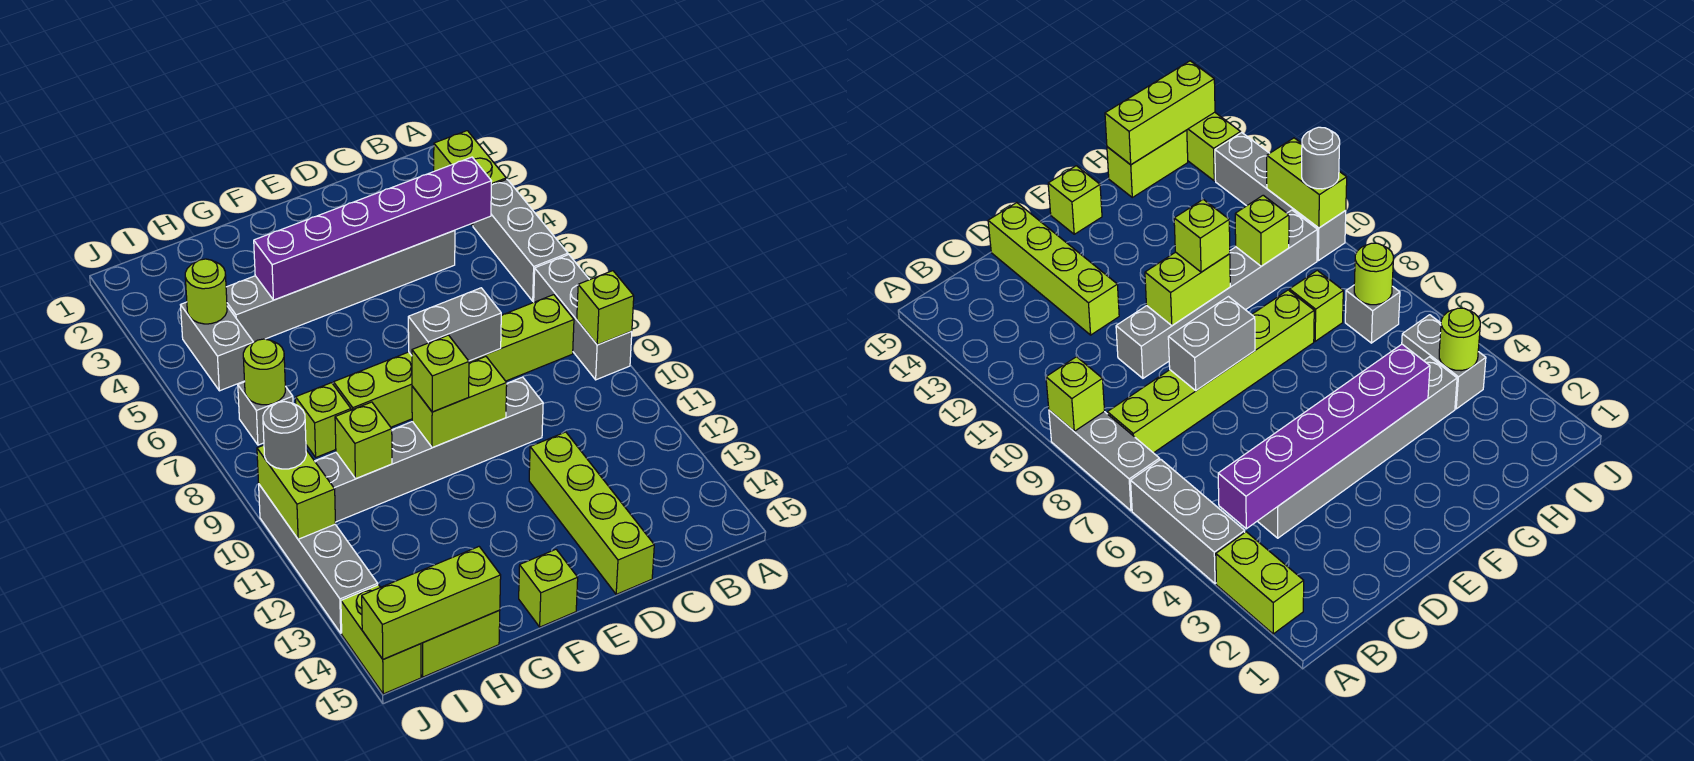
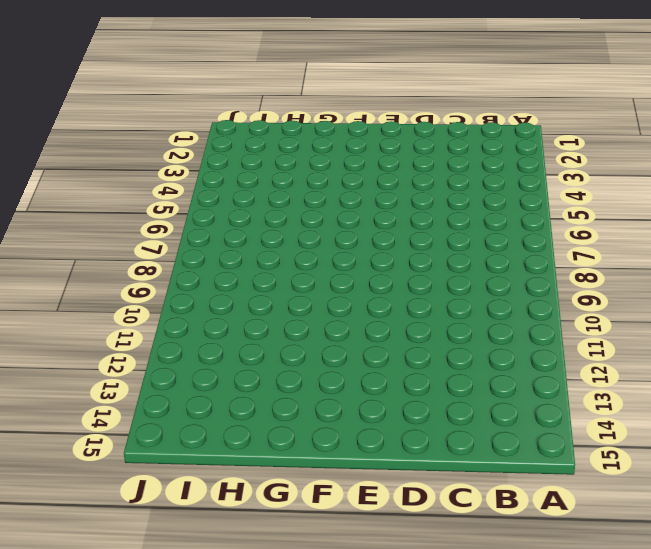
none -> lime brick A2:A3 level 1
none -> grey brick A4:A6 level 1
none -> grey brick A7:A9 level 1

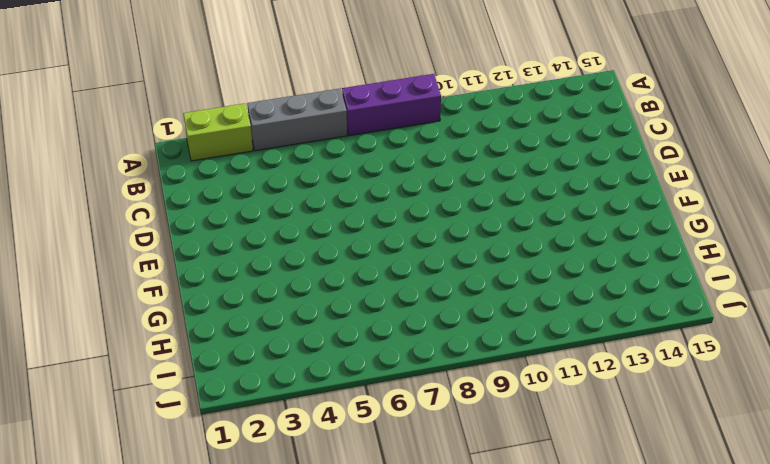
purple brick A7:A9 level 1 -> grey brick A7:A9 level 1
none -> lime brick B8:G8 level 1
none -> grey brick C4:H4 level 1
none -> grey brick D10:I10 level 1

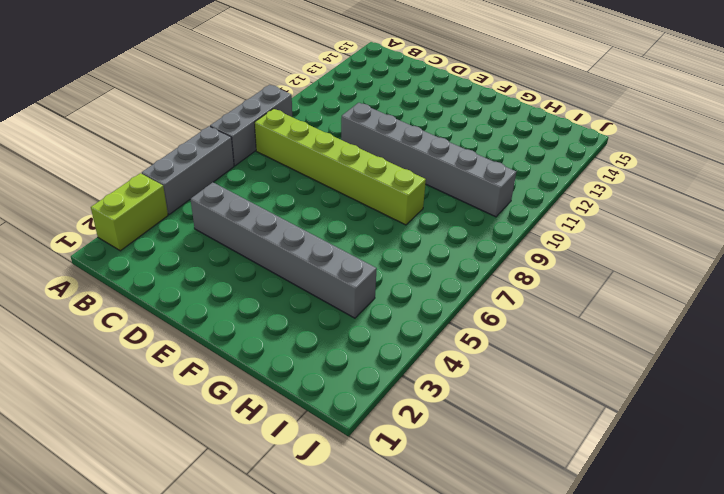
none -> lime brick D12:D15 level 1
none -> lime brick F15 level 1
none -> lime brick H8 level 1

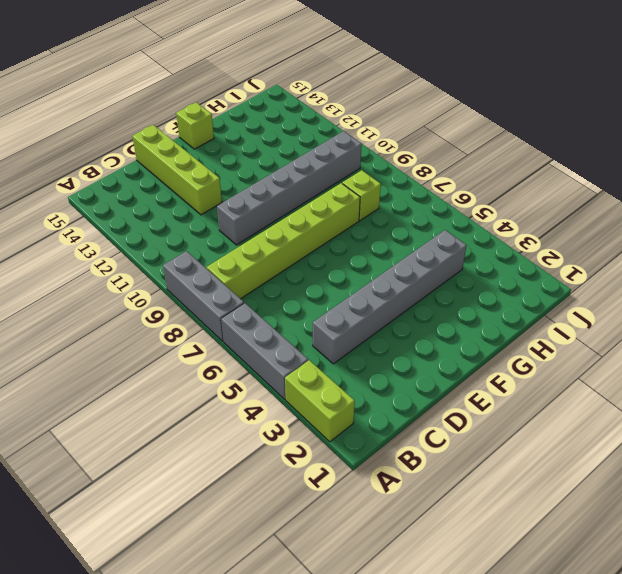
none -> lime brick H15:I15 level 1
none -> grey brick I4:I5 level 1
none -> grey brick I7 level 1

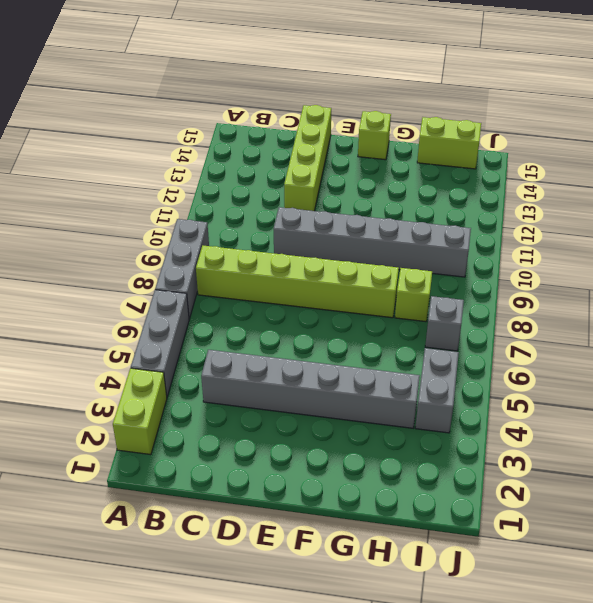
none -> grey brick J10:J13 level 1
none -> lime brick J14:J15 level 1
none -> lime brick A9 level 2

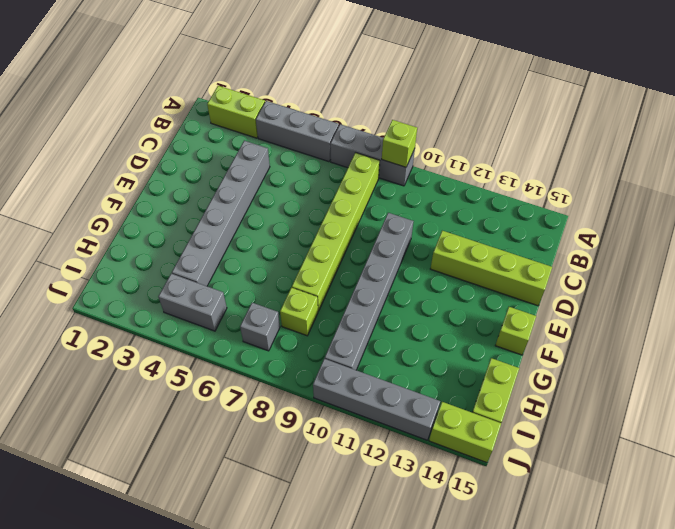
none -> purple brick B4:G4 level 2
none -> grey brick D8:E8 level 2
none -> lime brick E10:F10 level 2

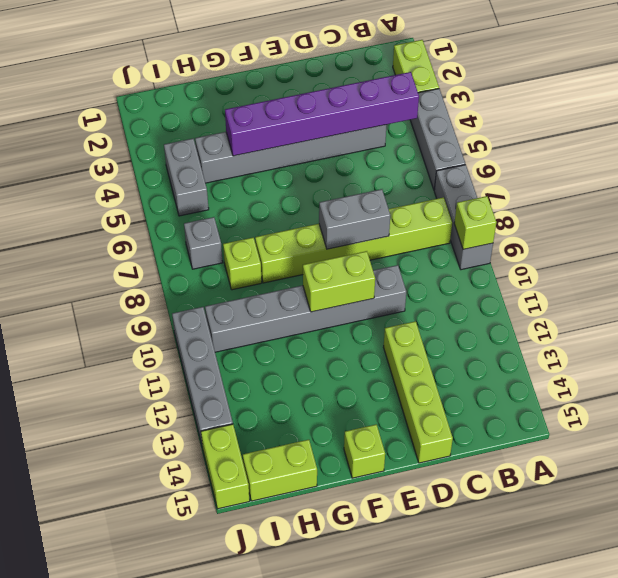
none -> lime brick H10 level 2
none -> lime brick H15:J15 level 2
none -> lime round brick I4 level 2

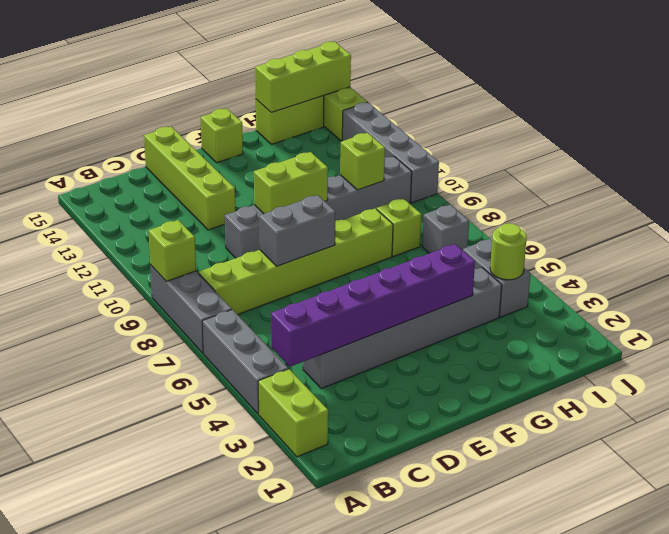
none -> lime round brick I7 level 2
none -> lime brick J10:J11 level 2
none -> lime brick F10 level 3

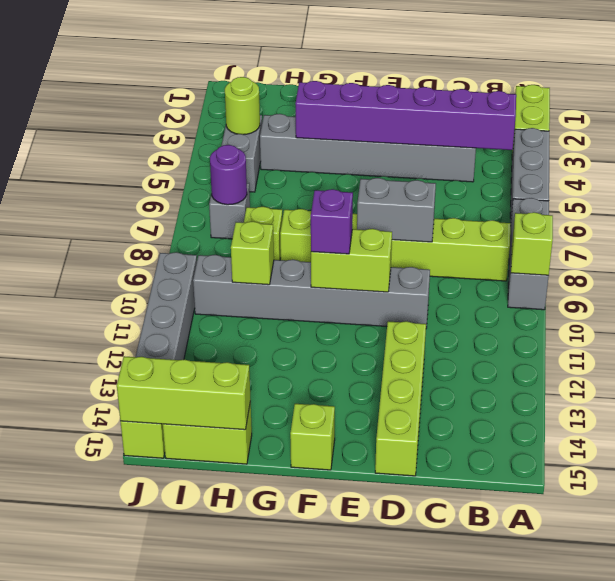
purple brick F10 level 3 -> lime brick F10 level 3
purple round brick I7 level 2 -> lime round brick I7 level 2
none -> lime brick J10:J11 level 2
none -> grey round brick J10 level 3

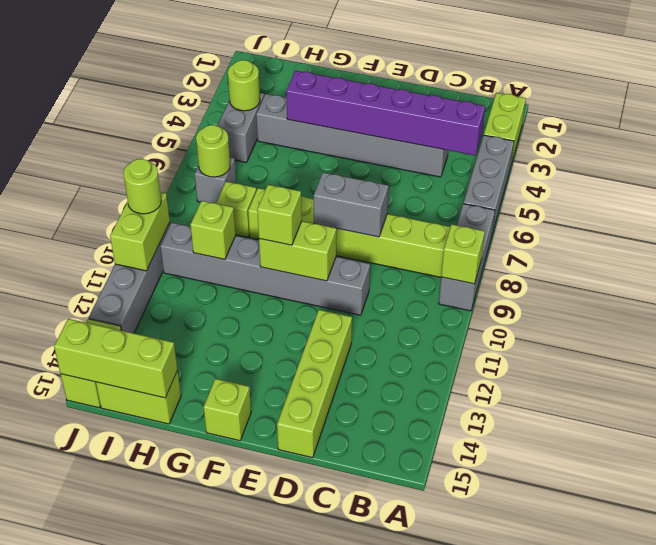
lime round brick J10 level 3 -> grey round brick J10 level 3

